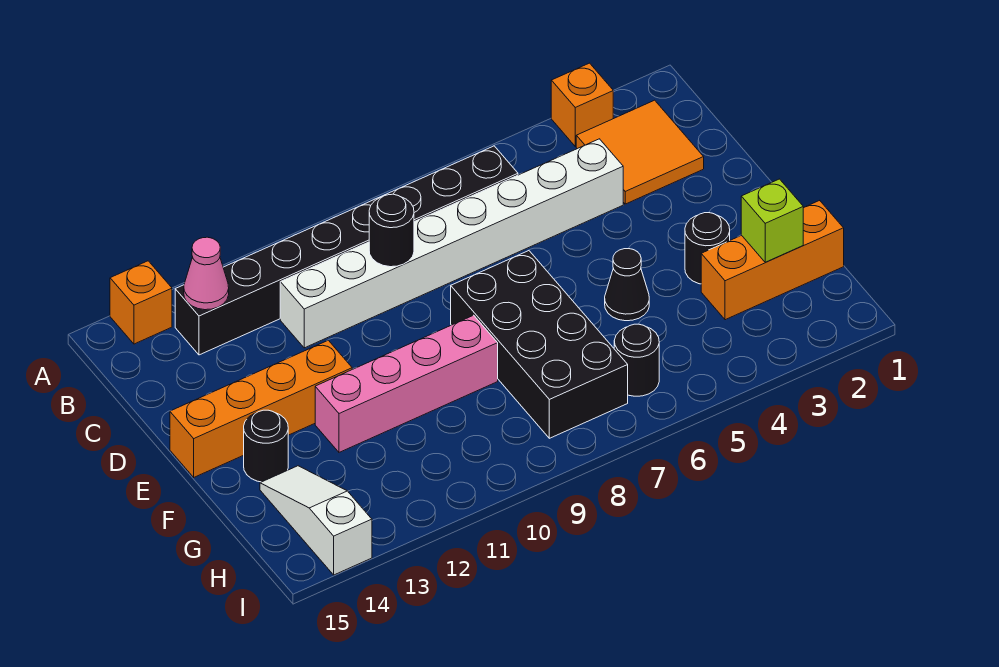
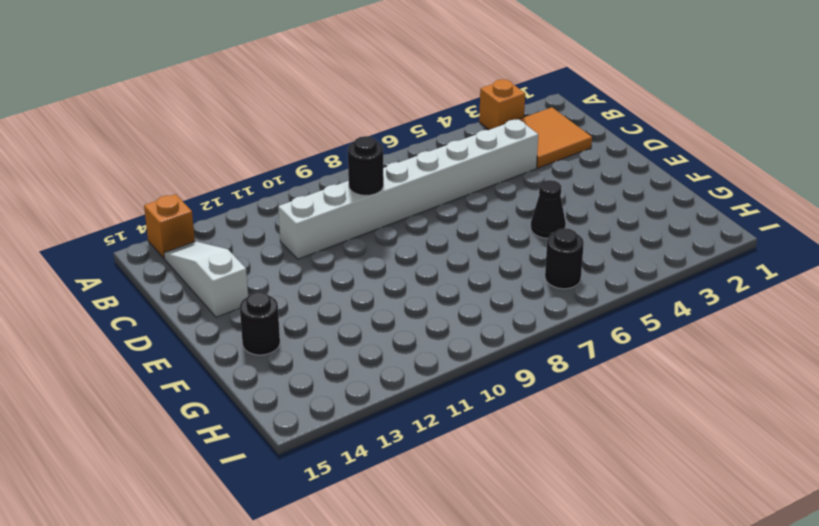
white slope B14:D14 level 1 top D -> white slope G14:I14 level 1 top I
none -> black brick B6:B13 level 1
none -> black brick E7:H8 level 1
none -> orange brick E12:E15 level 1

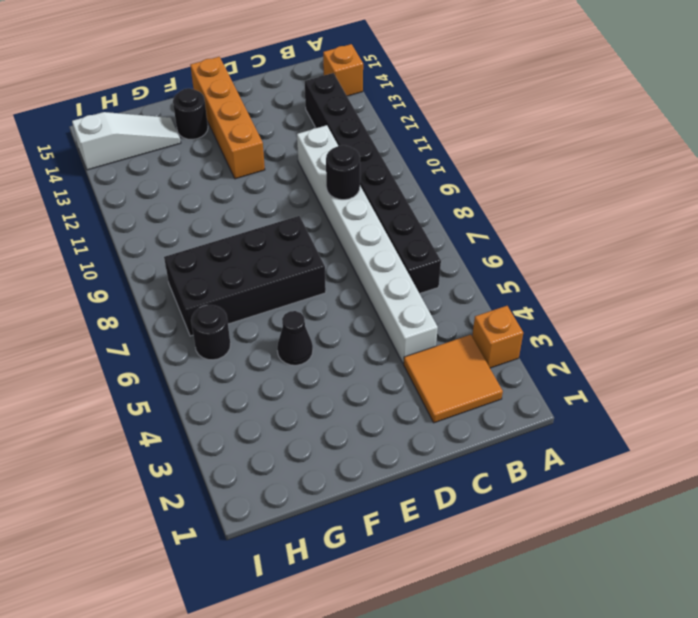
none -> black round brick F3 level 1
none -> pink brick F9:F12 level 1
none -> orange brick G1:G3 level 1

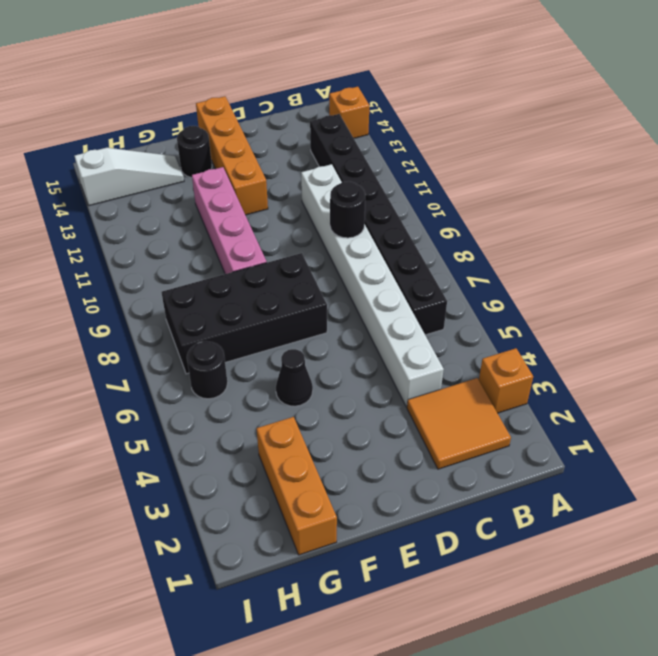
none -> black round brick F3 level 1
none -> pink cone B13 level 2
none -> lime brick G2 level 2

